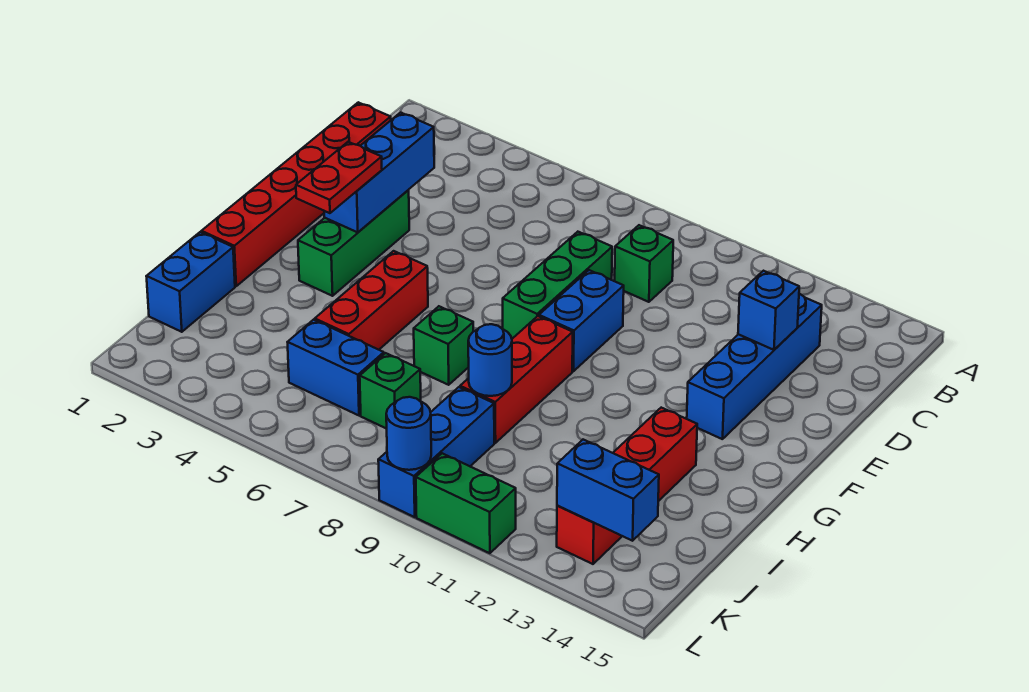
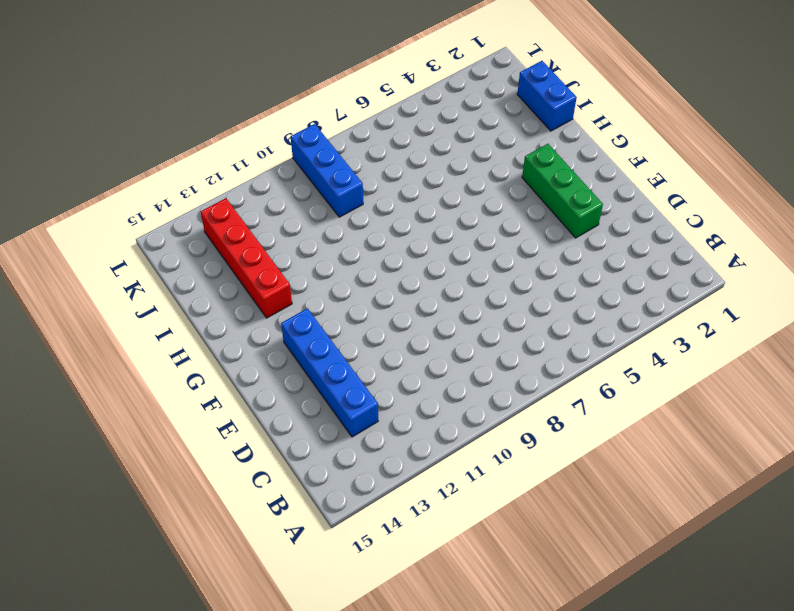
none -> red brick C1:H1 level 1
none -> green brick C9 level 1
none -> green brick D8:F8 level 1

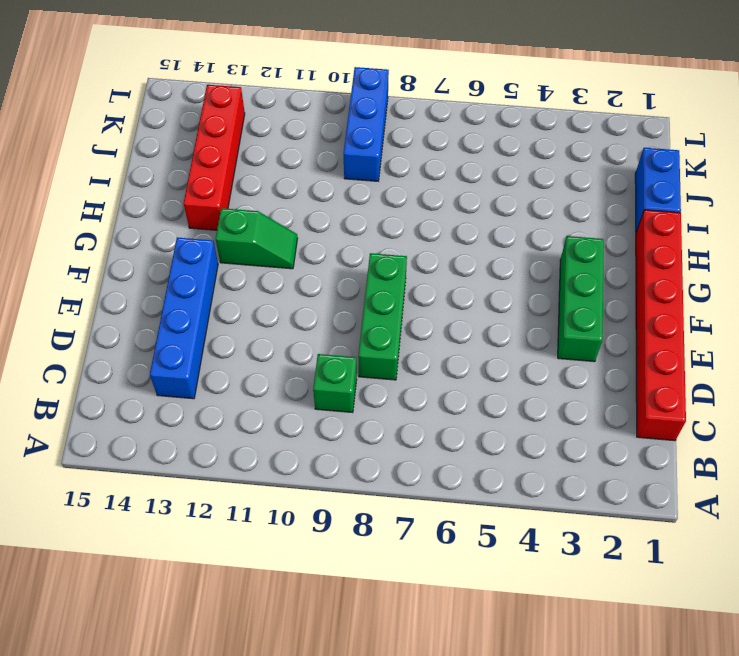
green slope G11:G12 level 1 top 12 -> none
none -> blue brick E9:F9 level 1
none -> red brick G5:I5 level 1
none -> red brick G9:I9 level 1

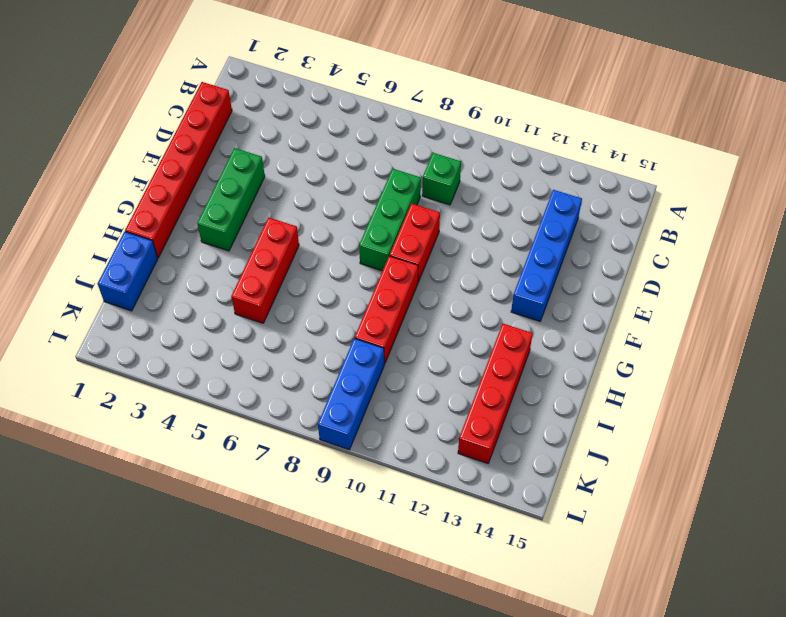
red brick E9:F9 level 1 -> blue brick E9:F9 level 1
none -> green brick H7 level 1
none -> blue brick J5:J6 level 1
none -> green brick J7 level 1

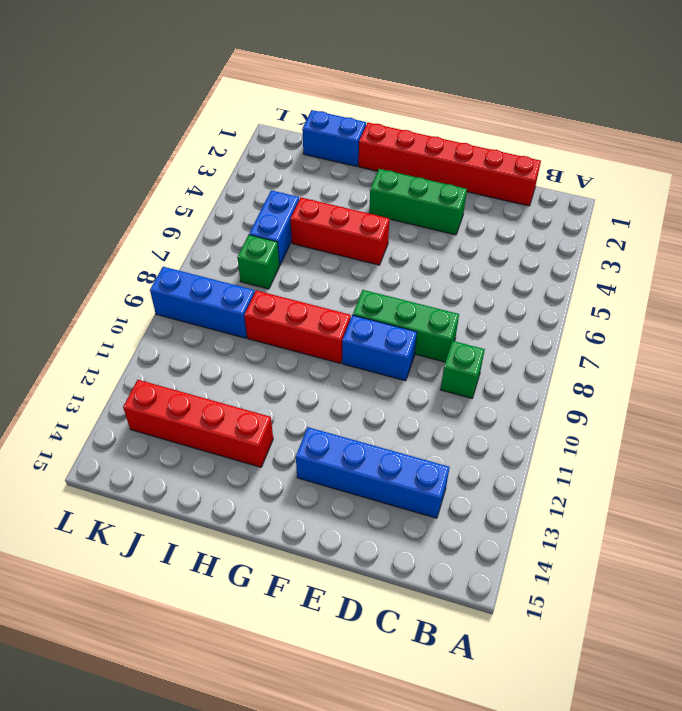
none -> green brick H7 level 1
none -> green brick L10:L11 level 1
none -> blue brick D3:F3 level 2

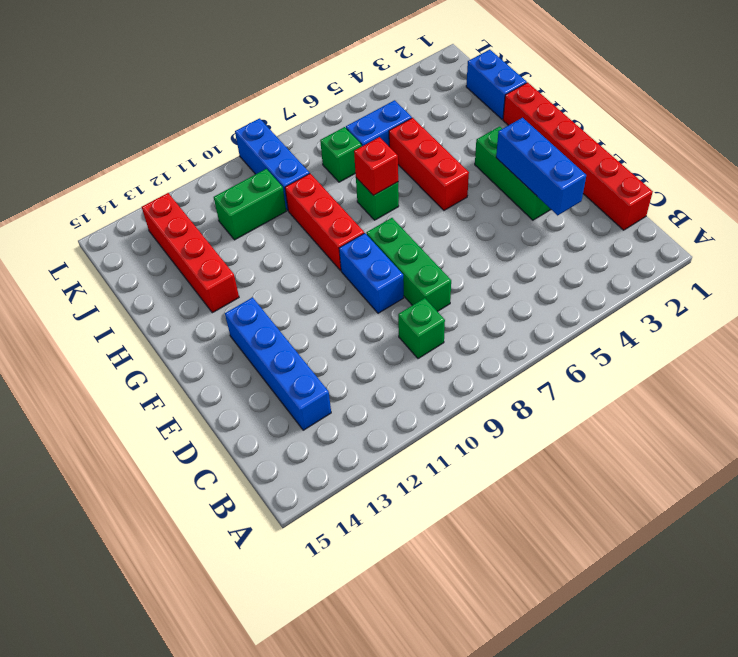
red brick H7 level 2 -> none
green brick J10:J11 level 1 -> green brick L10:L11 level 1
none -> blue brick D13 level 2
none -> blue round brick I9 level 2
none -> blue brick K13:K14 level 2

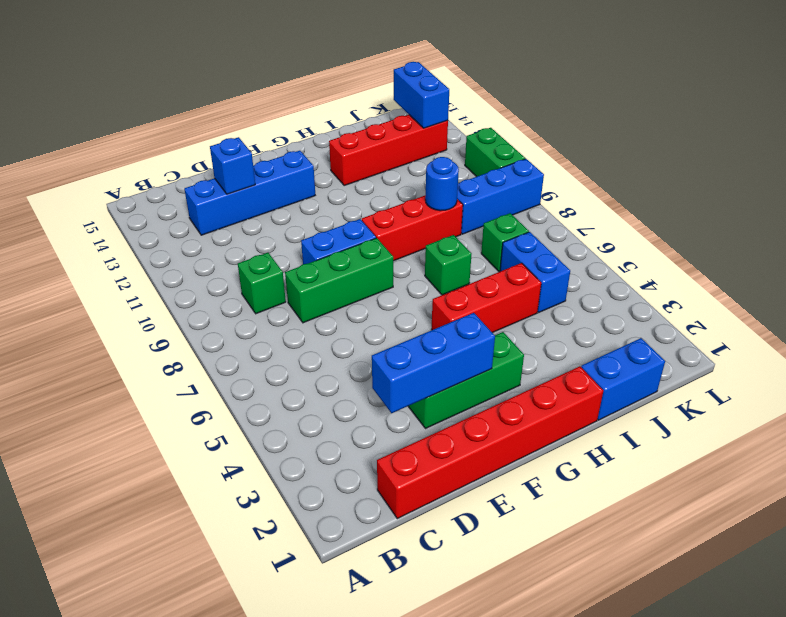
none -> blue round brick L9 level 2
none -> red plate F3:G3 level 3

